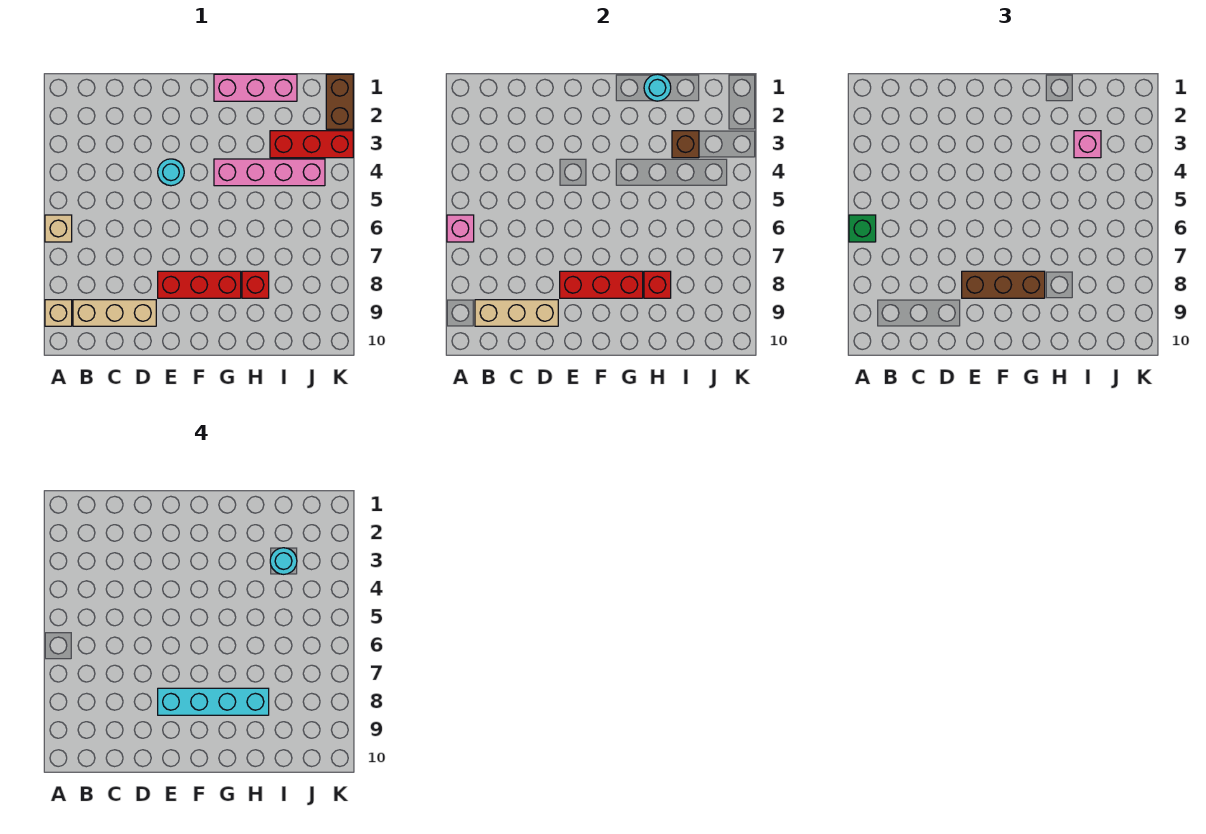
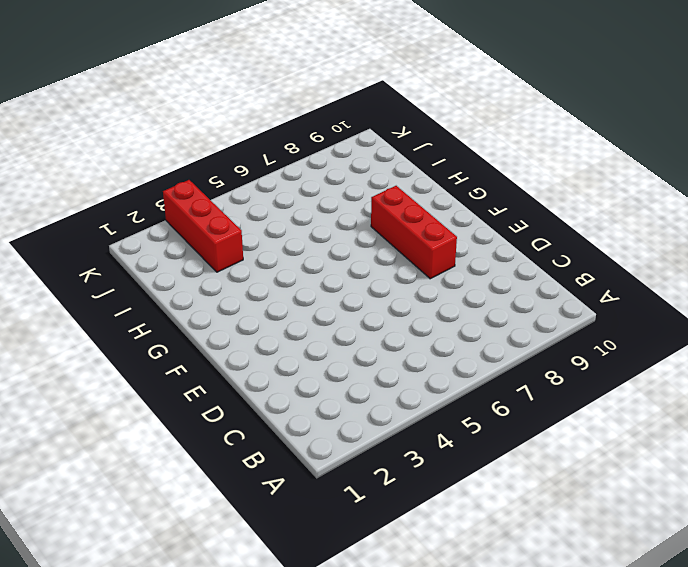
none -> tan brick A6 level 1
none -> tan brick A9 level 1
none -> tan brick B9:D9 level 1

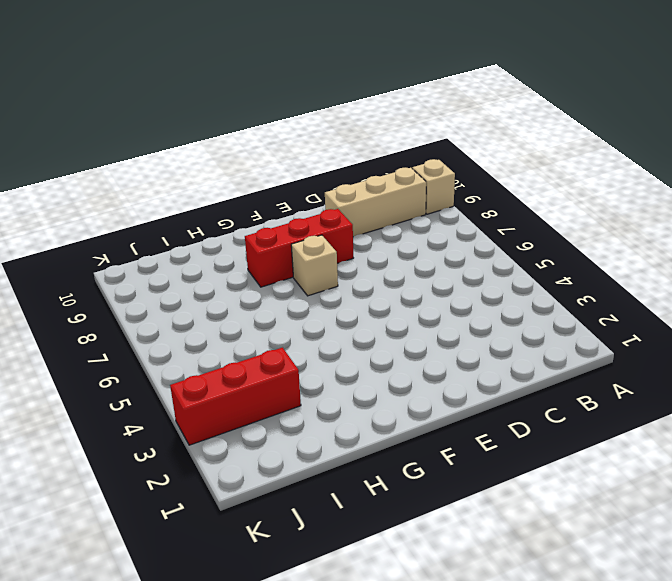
tan brick F7 level 1 -> tan brick A6 level 1
none -> cyan round brick E4 level 1
none -> pink brick G1:I1 level 1
none -> pink brick G4:J4 level 1

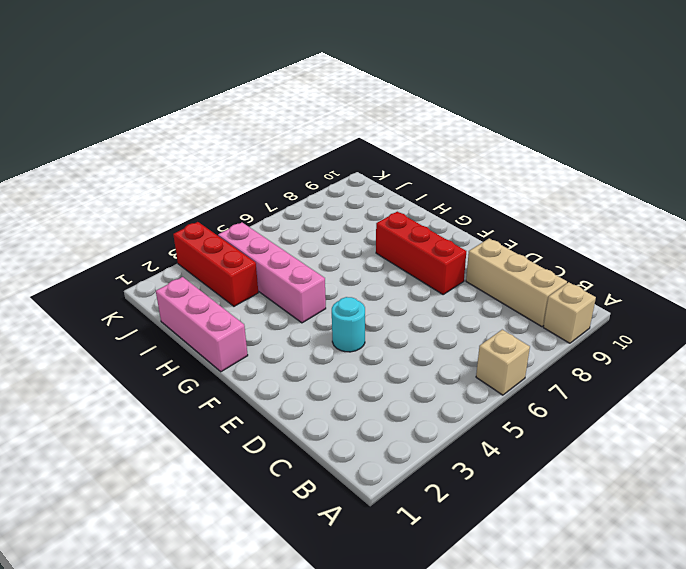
none -> red brick H8 level 1
none -> brown brick K1:K2 level 1
none -> pink brick A6 level 2

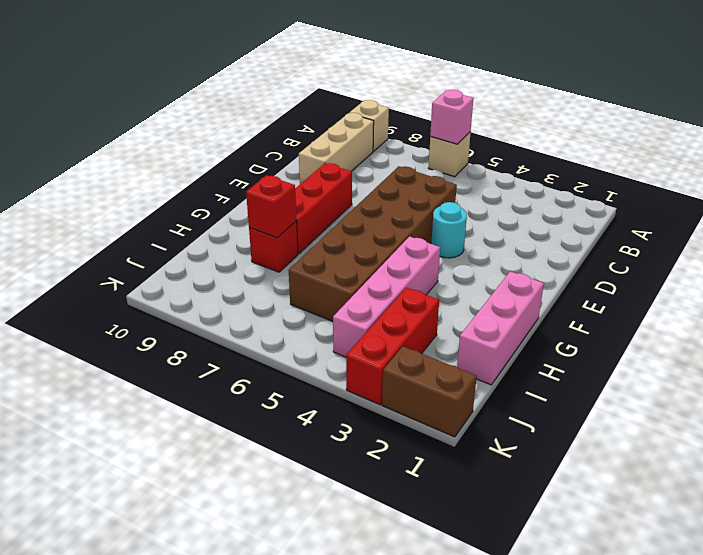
brown brick D5:I6 level 1 -> none
none -> tan brick B9:D9 level 2
none -> red brick E8:G8 level 2
none -> cyan round brick H1 level 2

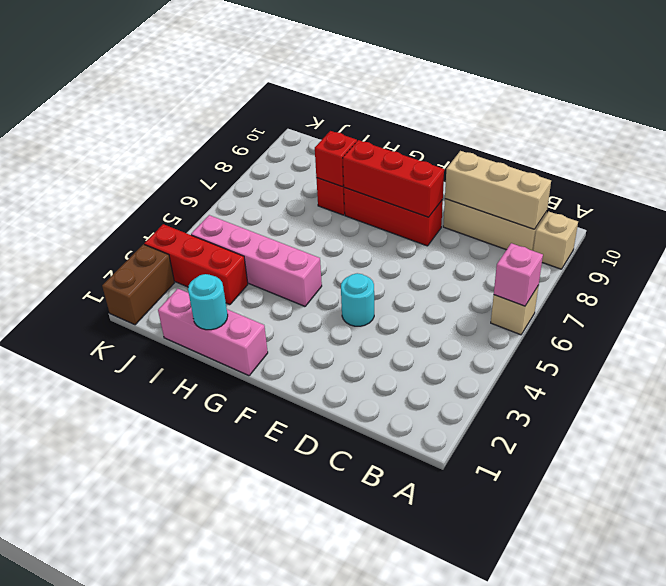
none -> brown brick I3 level 2
none -> green brick A6 level 3
none -> brown brick E8:G8 level 3

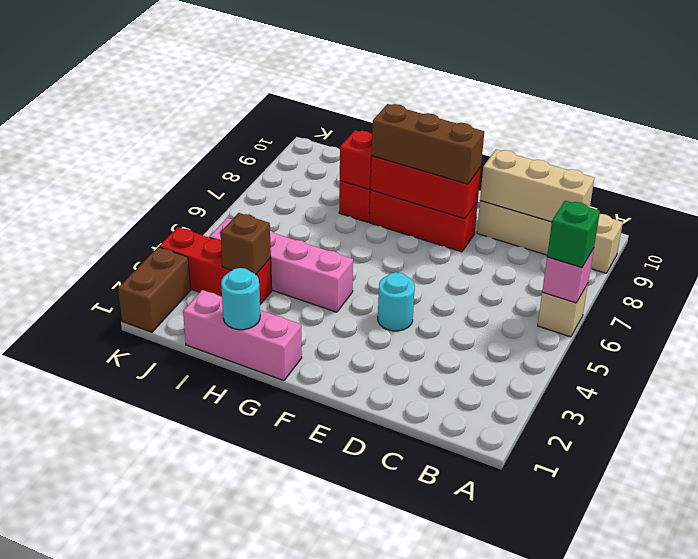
none -> pink brick I3 level 3
none -> cyan brick E8:H8 level 4
none -> cyan round brick I3 level 4

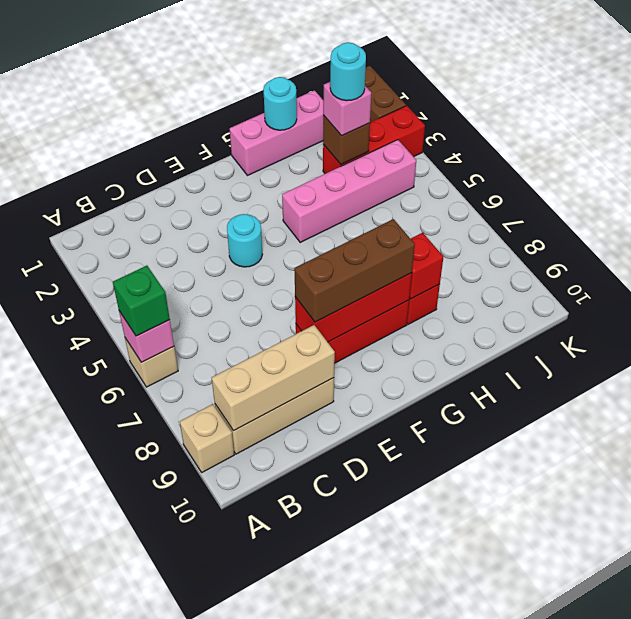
none -> cyan brick E8:H8 level 4

